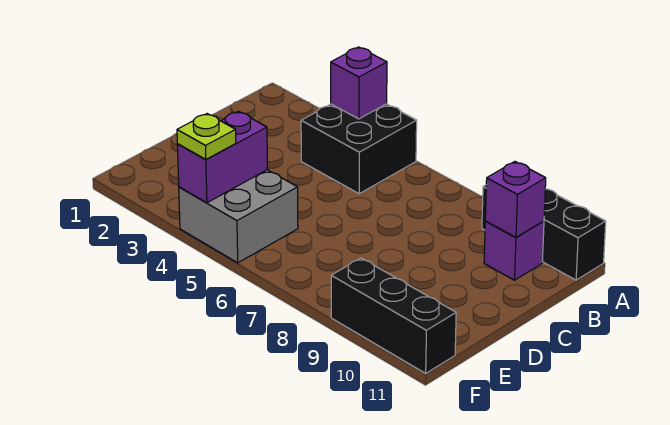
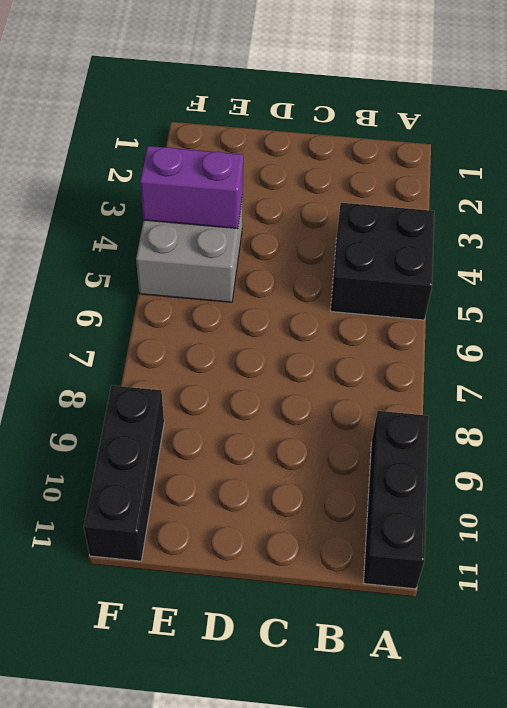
none -> purple brick B10 level 1
none -> purple brick A4 level 2

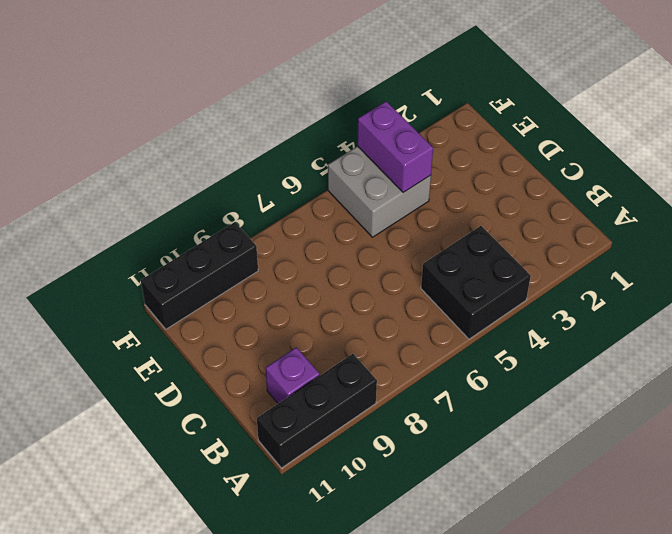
none -> purple brick A4 level 2
none -> purple brick B10 level 2

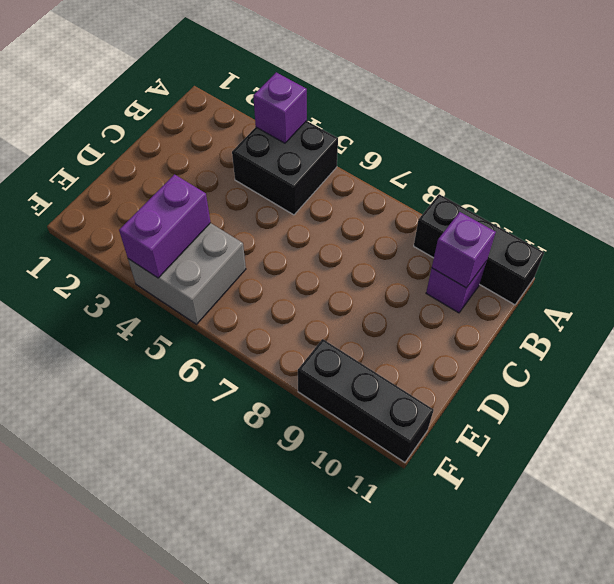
none -> lime plate F4 level 3

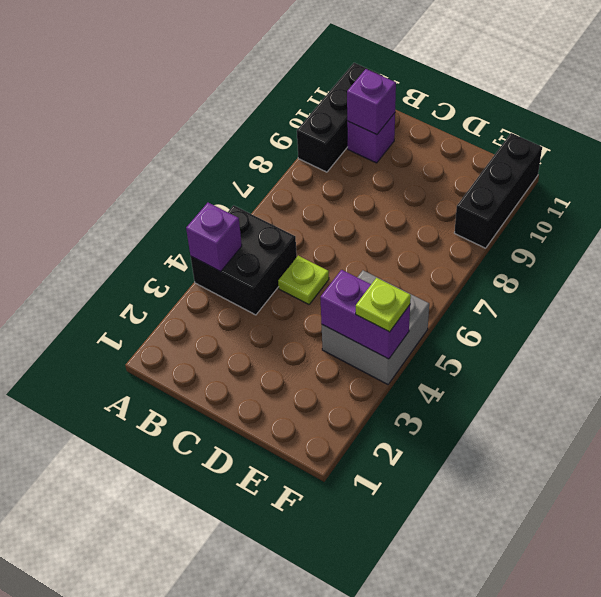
lime plate C5 level 1 -> none

